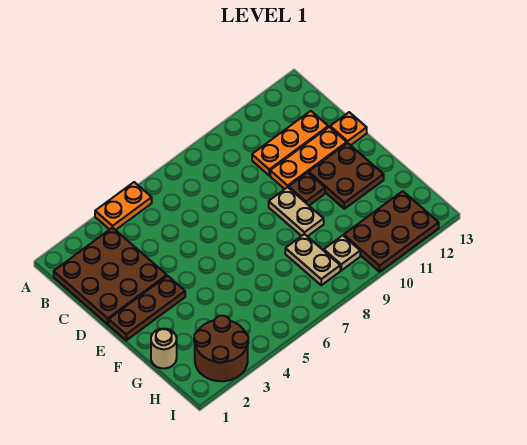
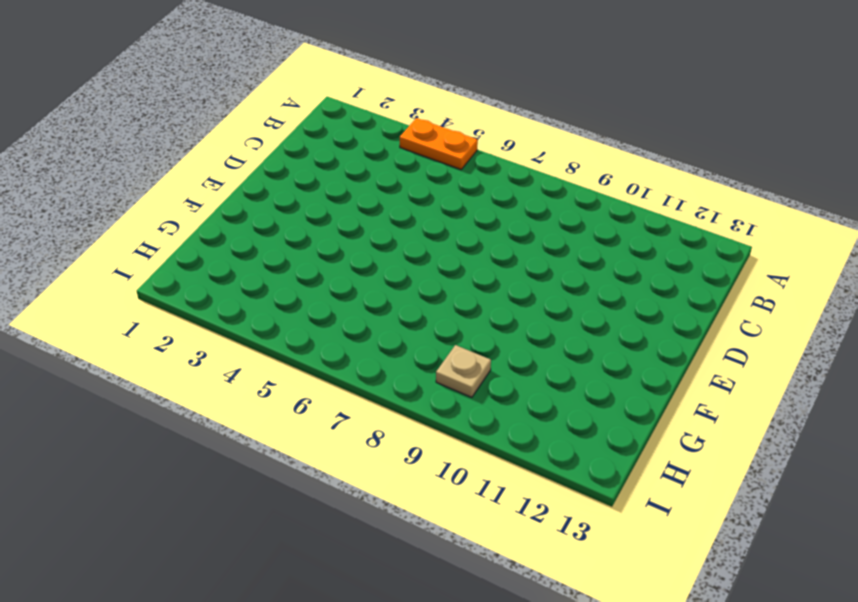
none -> brown plate B1:D3 level 1
none -> orange plate C10:C12 level 1
none -> orange plate D10:D12 level 1

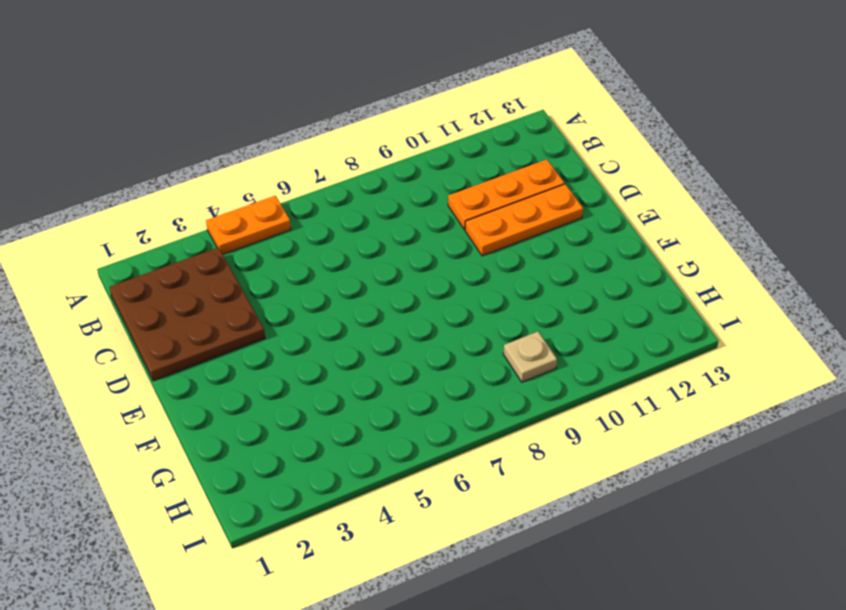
none -> orange plate D13 level 1
none -> brown plate E1:E3 level 1
none -> tan plate E9:F9 level 1

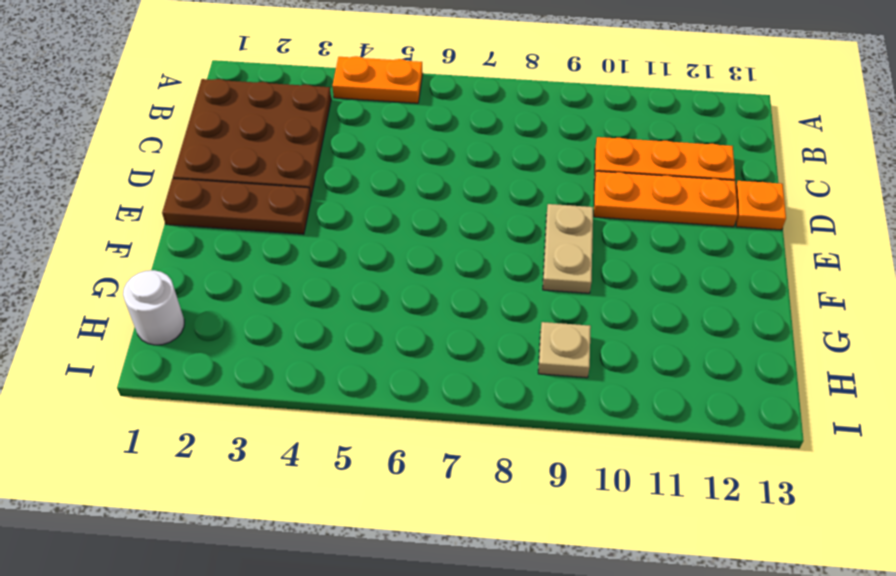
white round brick H1 level 1 -> none
none -> brown plate E10 level 1
none -> brown plate E11:F12 level 1
none -> tan round brick G1 level 1

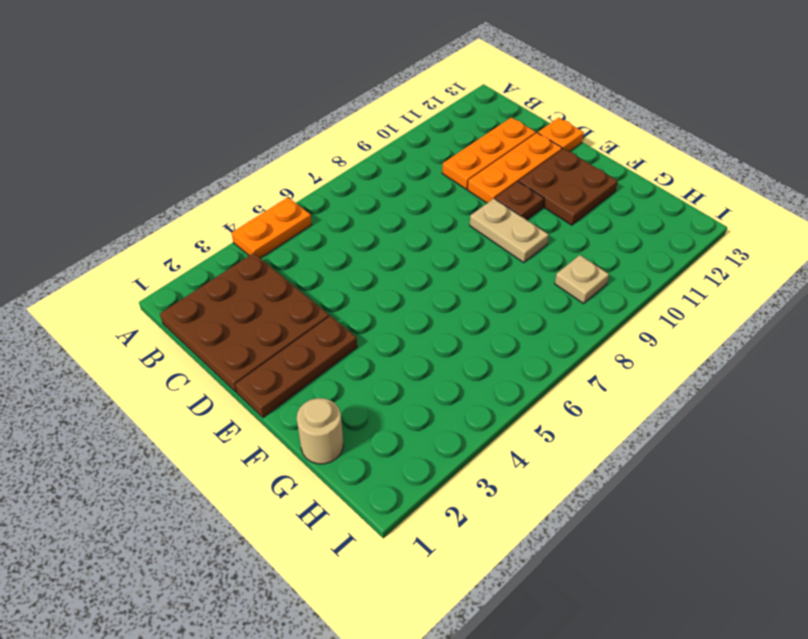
none -> tan plate G8:H8 level 1
none -> brown round brick H2:I3 level 1
none -> brown plate H10:I12 level 1

